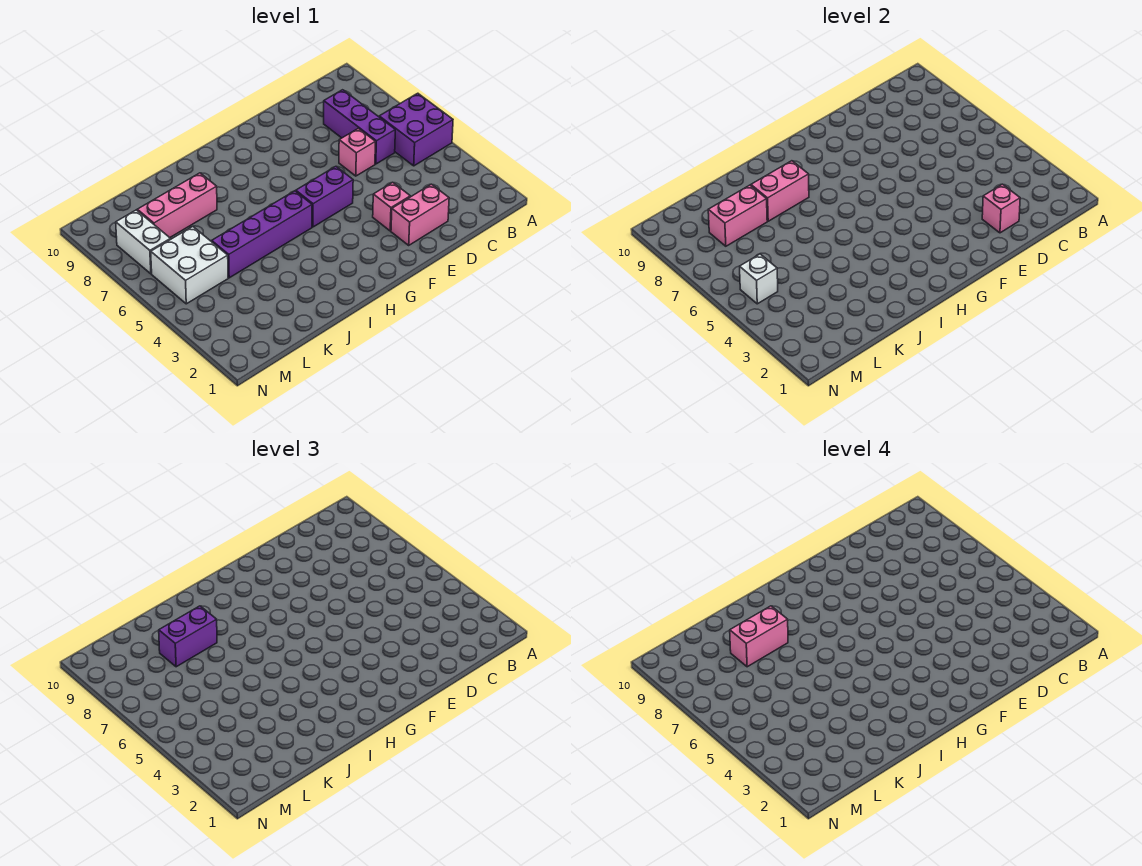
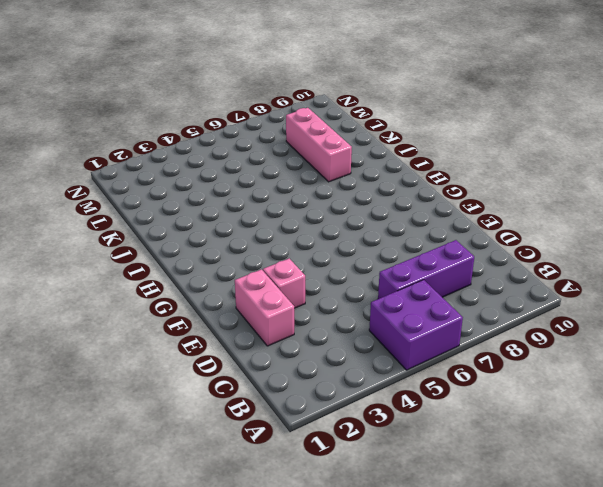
none -> pink brick D6 level 1
none -> purple brick F5:G5 level 1
none -> purple brick H5:K5 level 1

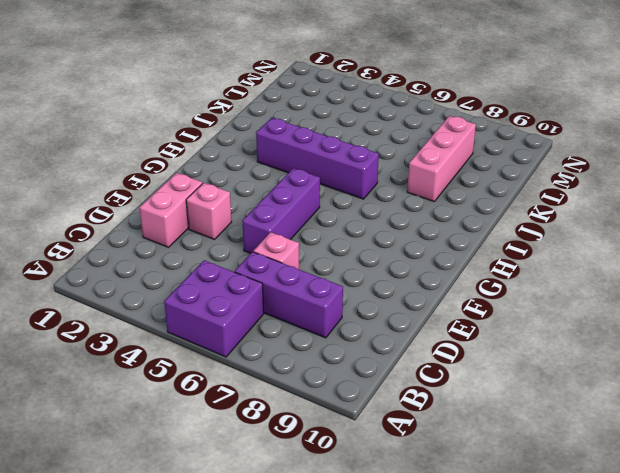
purple brick E5:G5 level 1 -> purple brick F5:G5 level 1
purple brick I3:I6 level 1 -> purple brick H5:K5 level 1
none -> white brick L5:M6 level 1
none -> white brick M7:M8 level 1
none -> pink brick D2 level 2

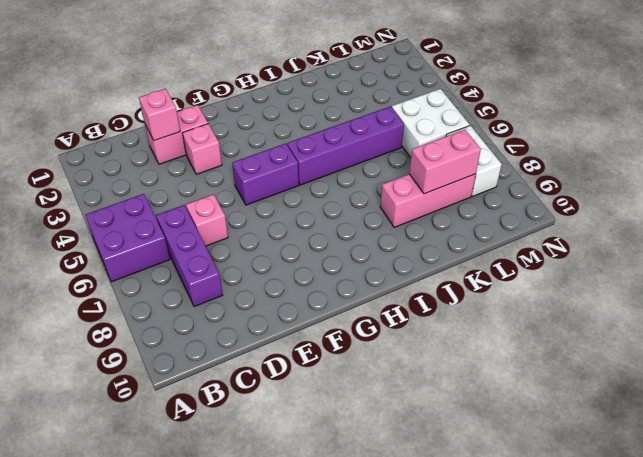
none -> pink brick I8:J8 level 2
none -> white brick M5 level 2
none -> purple brick J8:K8 level 3

